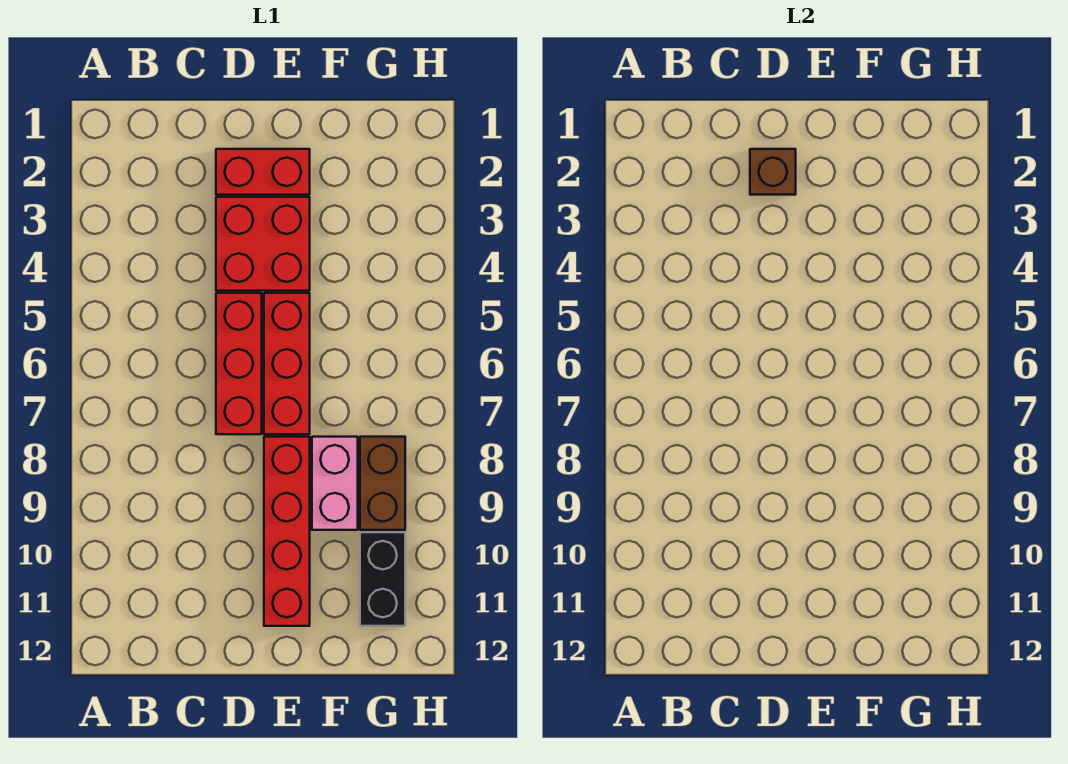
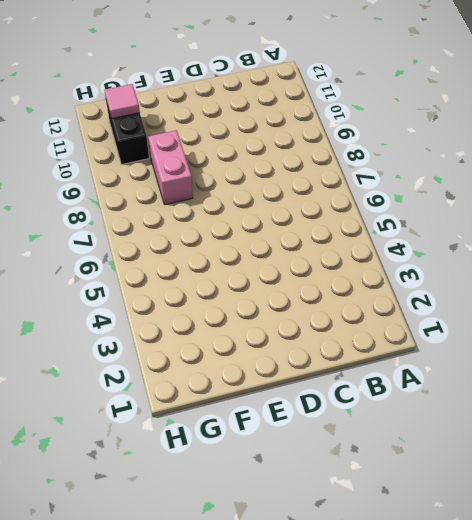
pink tile G11 level 2 -> none
none -> red brick D2:E2 level 1
none -> red brick D3:E4 level 1

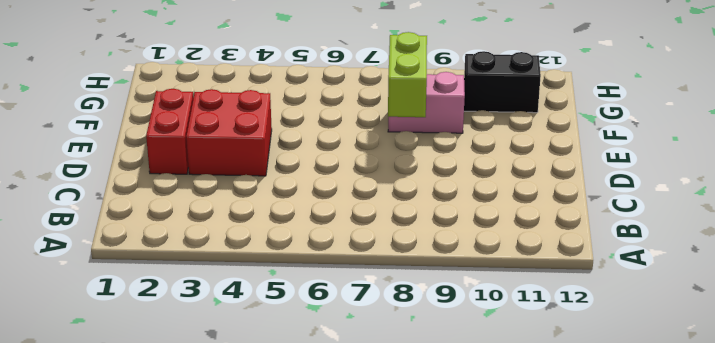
lime brick E8:F8 level 2 -> none
none -> red brick D5:D7 level 1
none -> red brick E5:E7 level 1

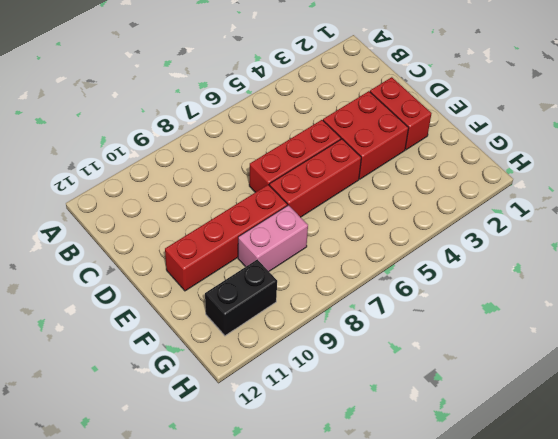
none -> brown brick G8:G9 level 1
none -> brown brick D2 level 2

